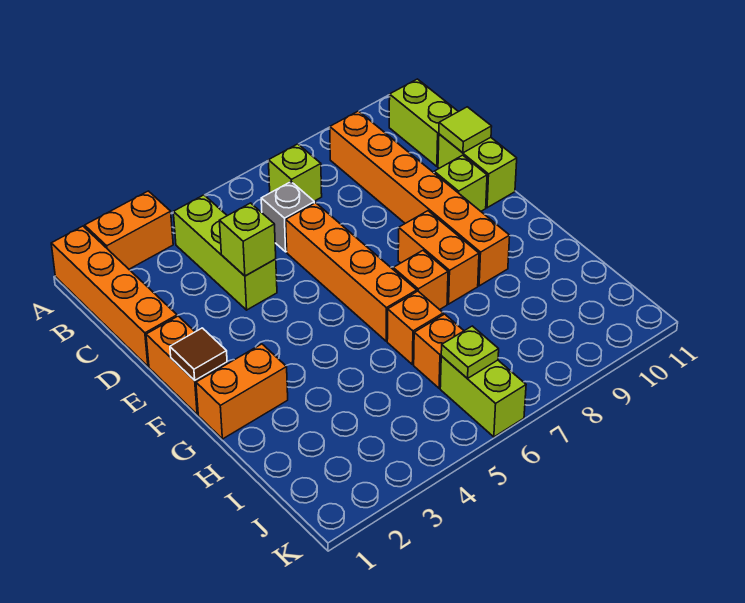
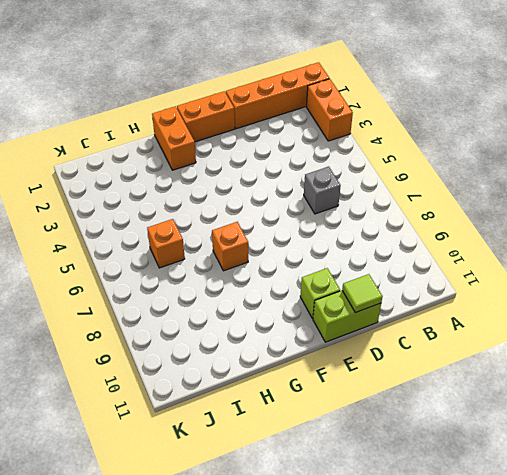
none -> lime brick B4:D4 level 1
none -> lime brick B7 level 1
none -> orange brick B9:G9 level 1

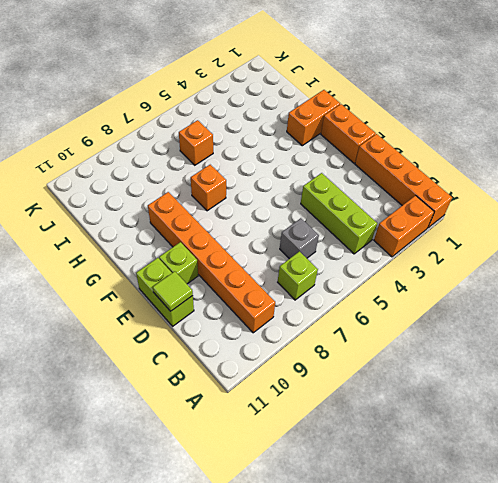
none -> lime brick B11:C11 level 1
none -> orange brick D6:G6 level 1
none -> orange brick F8:G8 level 1

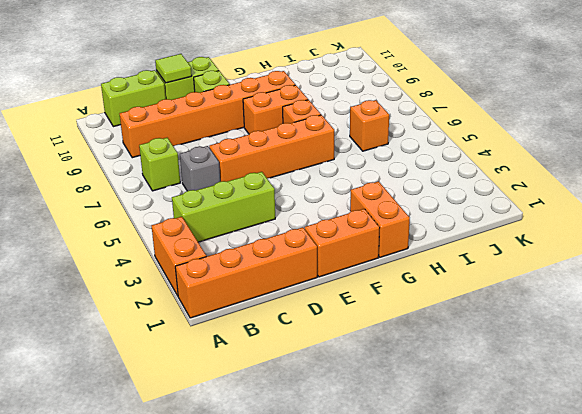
none -> orange brick H6 level 1
none -> lime brick J6:K6 level 1
none -> lime brick D4 level 2

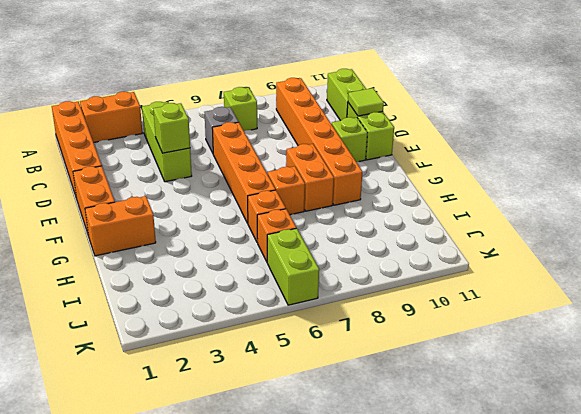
none -> brown tile F1 level 2
none -> lime plate J6 level 2

